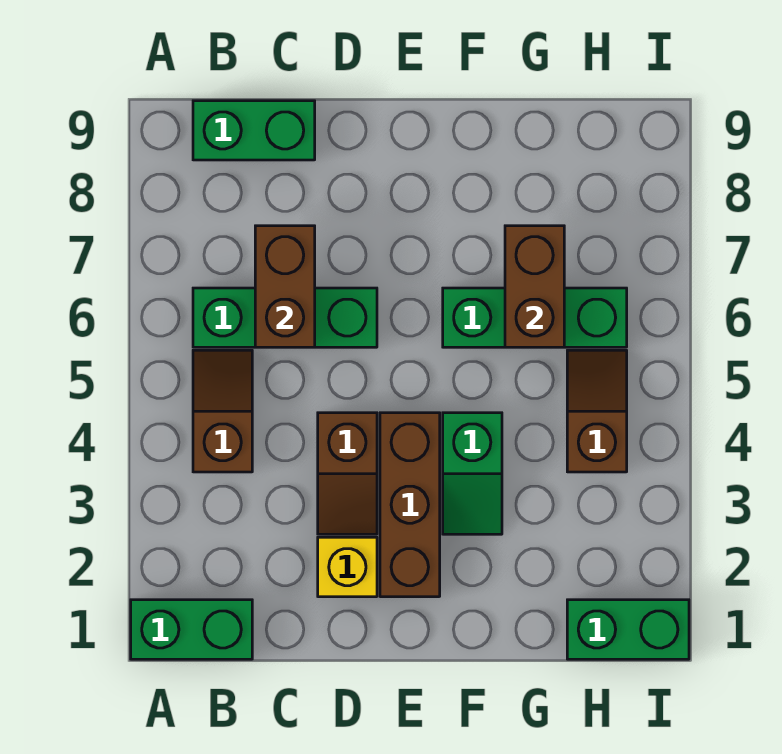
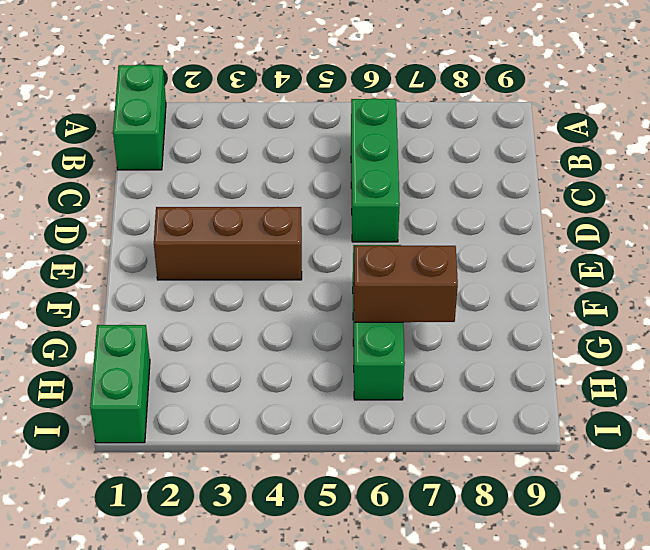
none -> brown slope B4:B5 level 1 top 4
none -> green brick B9:C9 level 1
none -> yellow brick D2 level 1

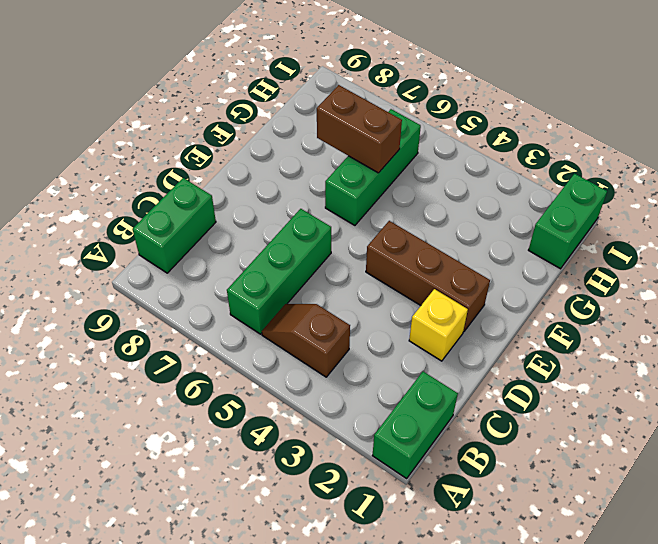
none -> brown slope D3:D4 level 1 top 4
none -> green slope F3:F4 level 1 top 4
none -> brown slope H4:H5 level 1 top 4

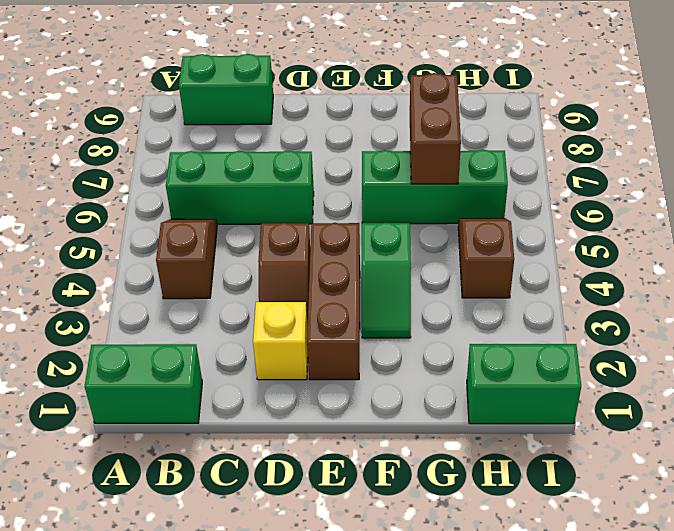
none -> brown brick C6:C7 level 2

